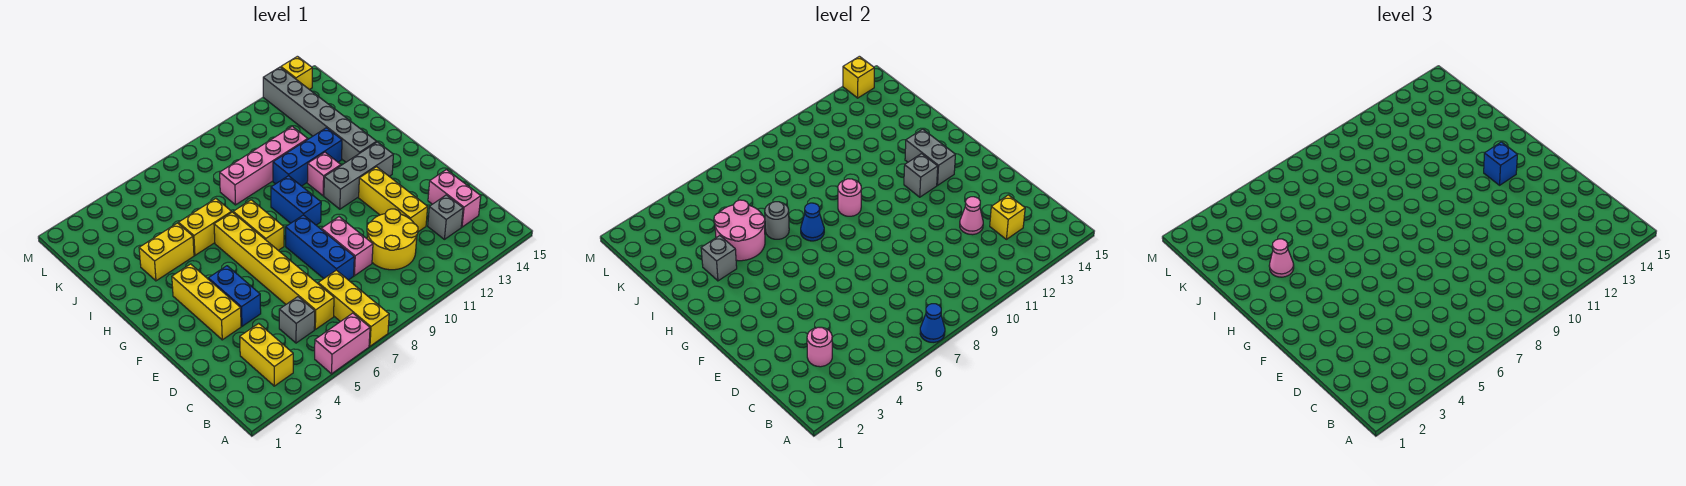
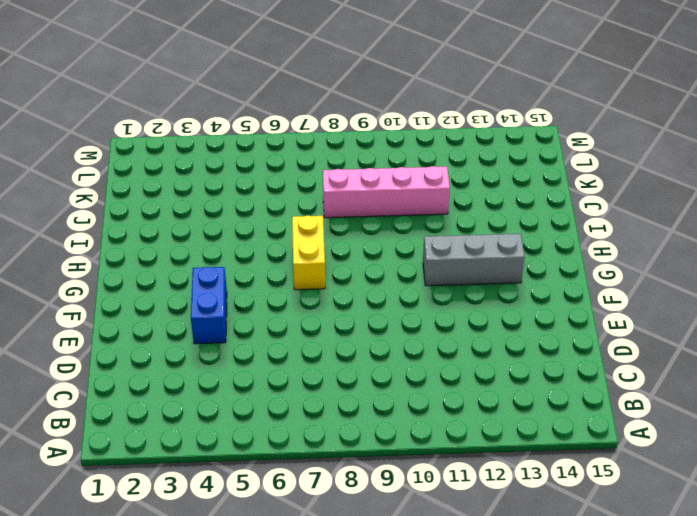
none -> pink brick A5:A6 level 1
none -> yellow brick A7:C7 level 1
none -> yellow brick B3:C3 level 1
none -> grey brick C5 level 1

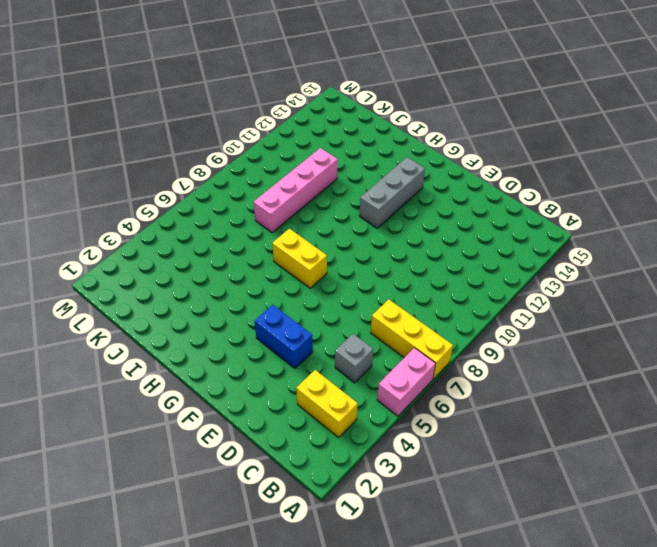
none -> yellow brick C6:H6 level 1
none -> yellow round brick C10:D11 level 1
none -> grey brick C13 level 1
none -> pink brick C14:D14 level 1

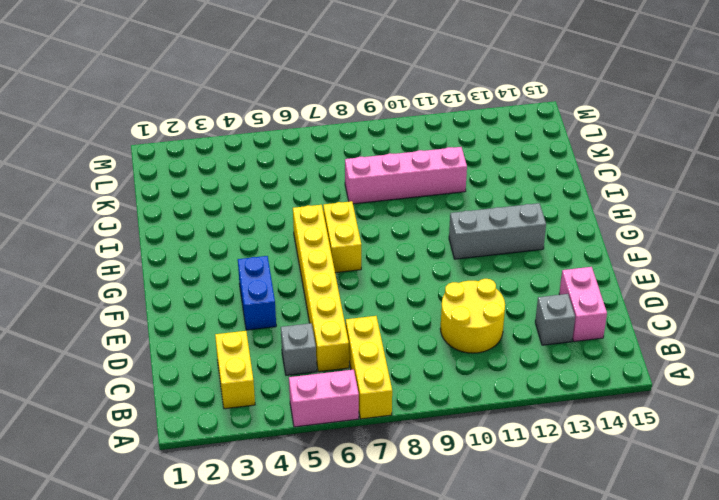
none -> blue brick D8:F8 level 1
none -> pink brick D9:E9 level 1
none -> yellow brick D12:F12 level 1
none -> yellow brick E3:G3 level 1

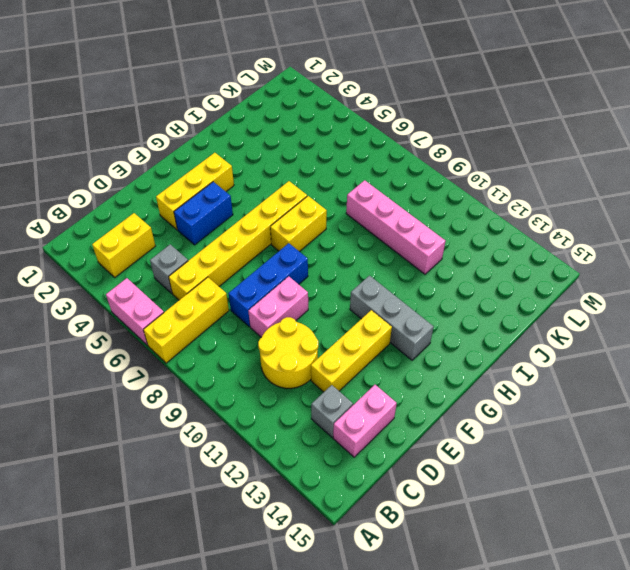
none -> blue brick G9:H9 level 1
none -> pink brick H11 level 1
none -> grey brick H13:M13 level 1
none -> yellow brick I3:I4 level 1

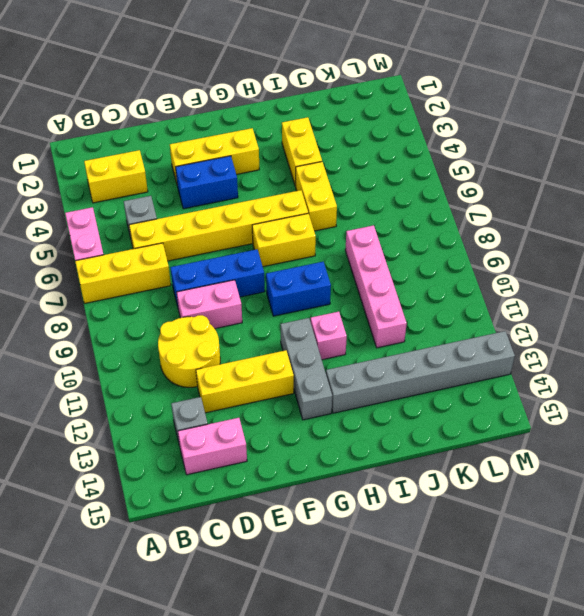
none -> blue brick I10:I12 level 1
none -> yellow brick M14 level 1
none -> blue cone A7 level 2
none -> pink round brick C3 level 2

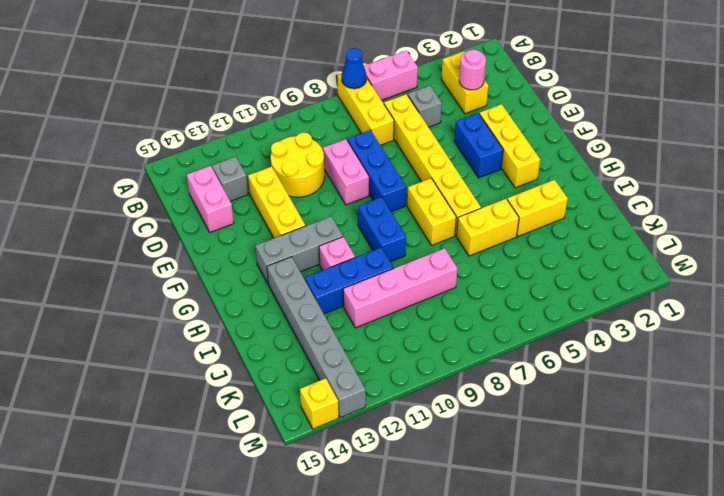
none -> yellow brick C13 level 2
none -> pink cone D12 level 2
none -> grey brick G12 level 2
none -> grey brick G13:H13 level 2

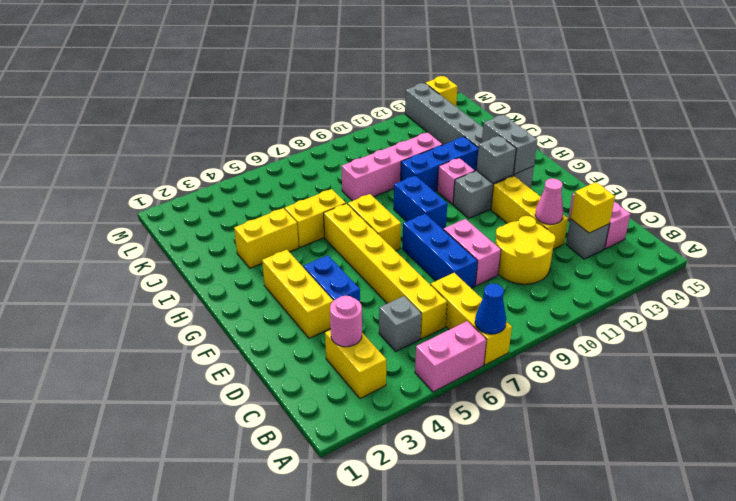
none -> blue cone H7 level 2
none -> pink round brick H9 level 2
none -> grey brick I3 level 2
none -> pink round brick I4:J5 level 2

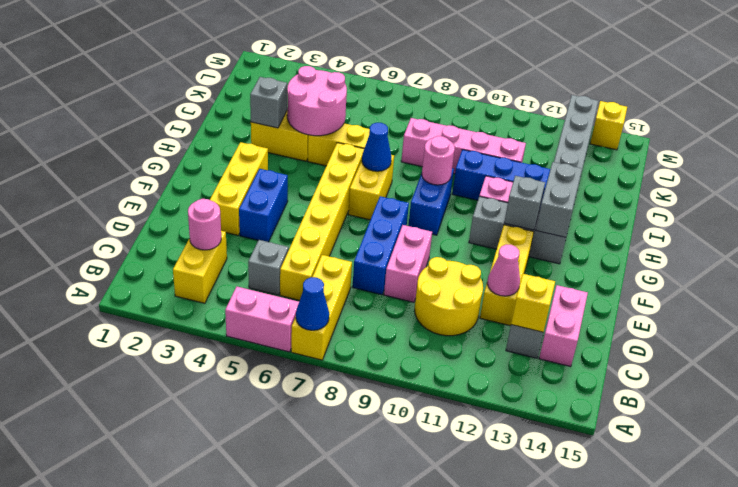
none -> grey round brick I6 level 2
none -> yellow brick M14 level 2
none -> blue brick G13 level 3
none -> pink cone I3 level 3

